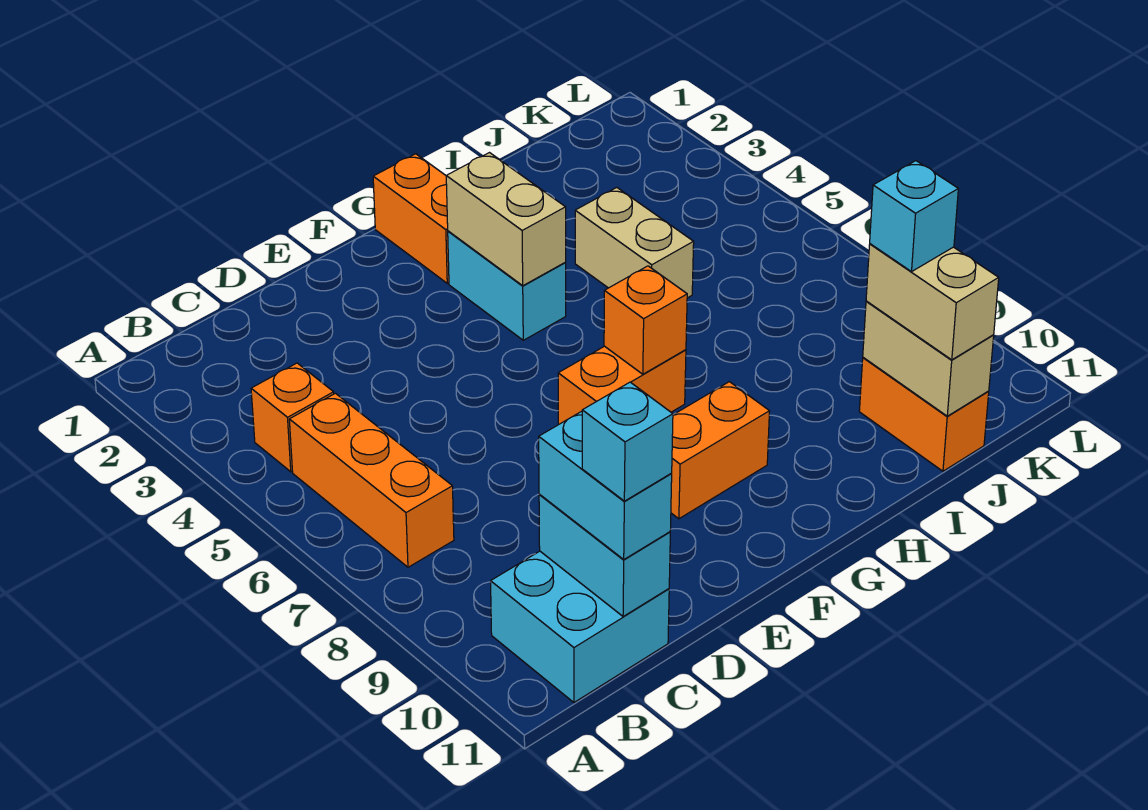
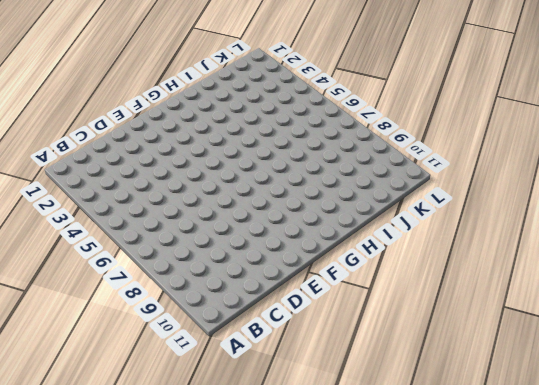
none -> orange brick B4 level 1
none -> orange brick B5:B7 level 1
none -> cyan brick B10:C11 level 1

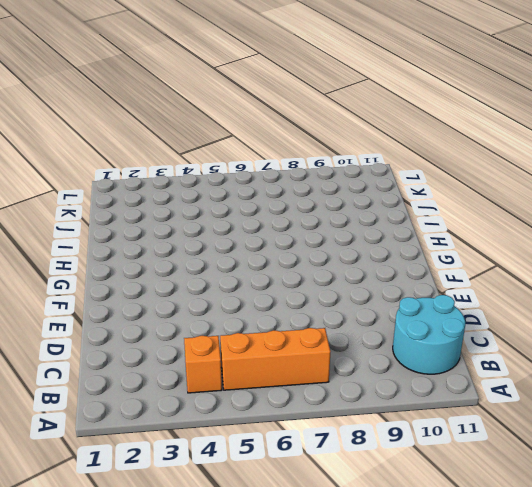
cyan round brick B10:C11 level 1 -> cyan brick B10:C11 level 1
none -> orange brick F7:G7 level 1
none -> orange brick F9:G9 level 1
none -> orange brick G1:G2 level 1

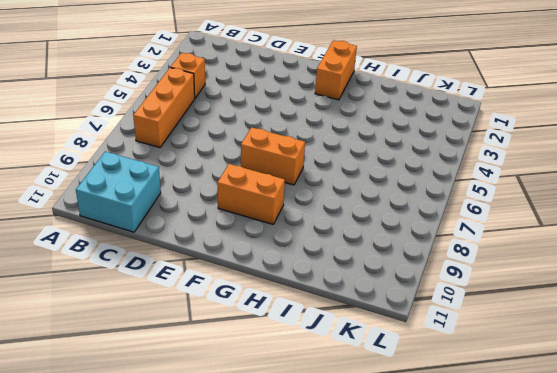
none -> cyan brick G3:G4 level 1
none -> tan brick I4:I5 level 1
none -> orange brick J10:J11 level 1

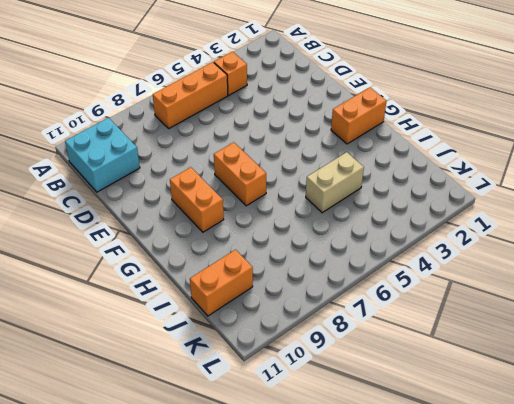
none -> cyan brick G3:G4 level 1
none -> cyan brick C10:C11 level 2
none -> tan brick G3:G4 level 2

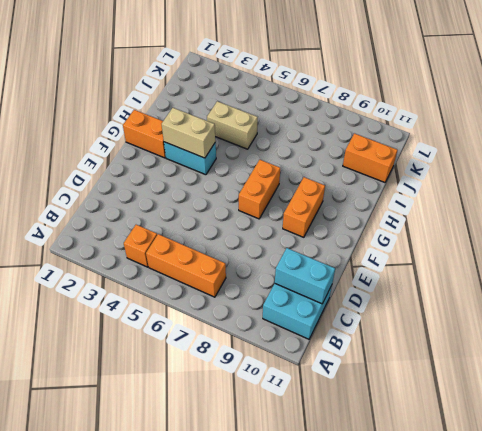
none -> orange brick G7 level 2
none -> tan brick J10:J11 level 2
none -> cyan brick C10:C11 level 3

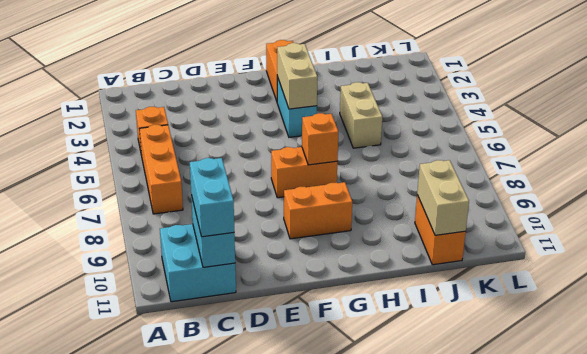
none -> tan brick J10:J11 level 3
none -> cyan brick C11 level 4
none -> cyan brick J10 level 4

